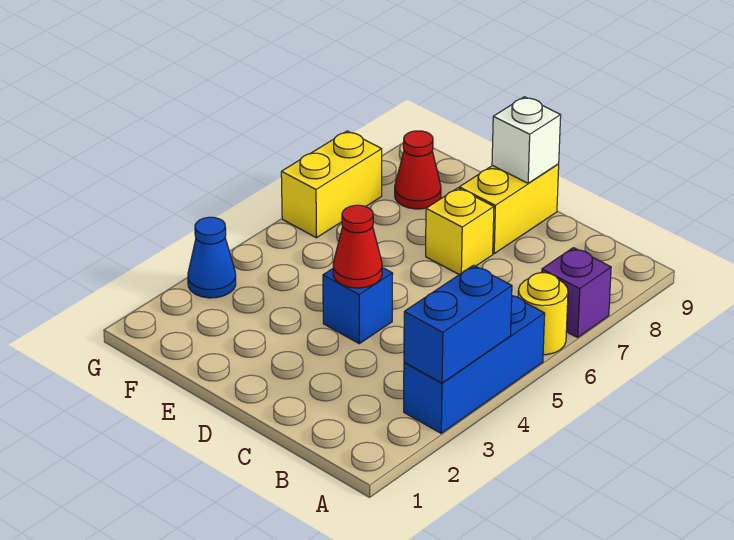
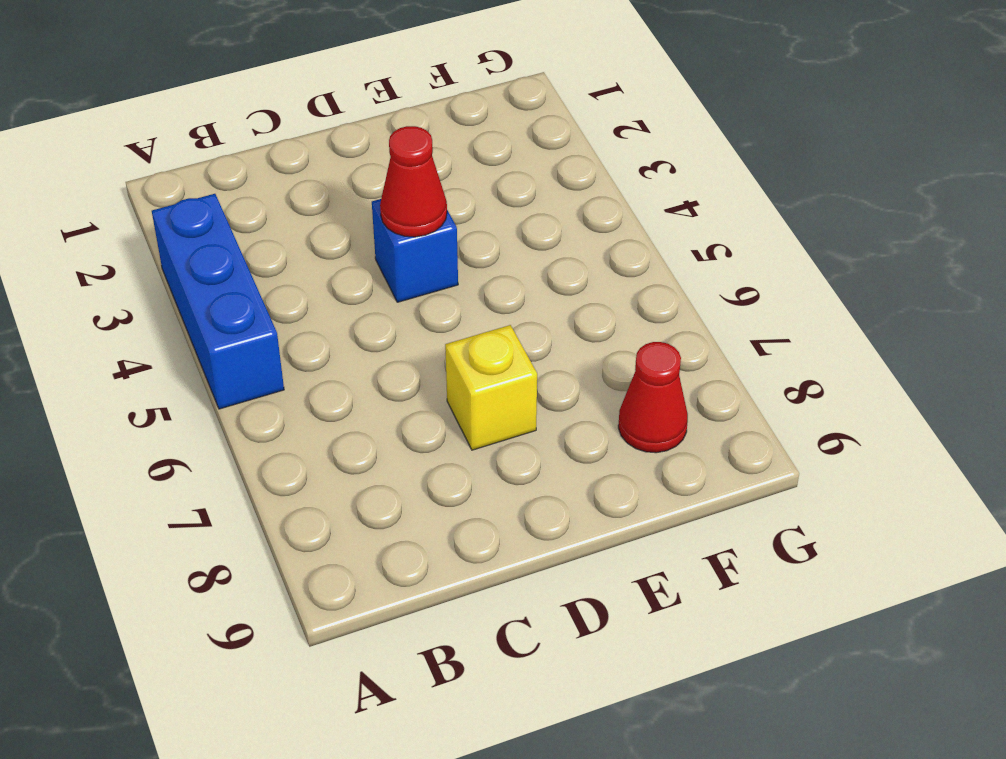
none -> yellow round brick A6 level 1
none -> purple brick A7 level 1
none -> yellow brick D8:D9 level 1

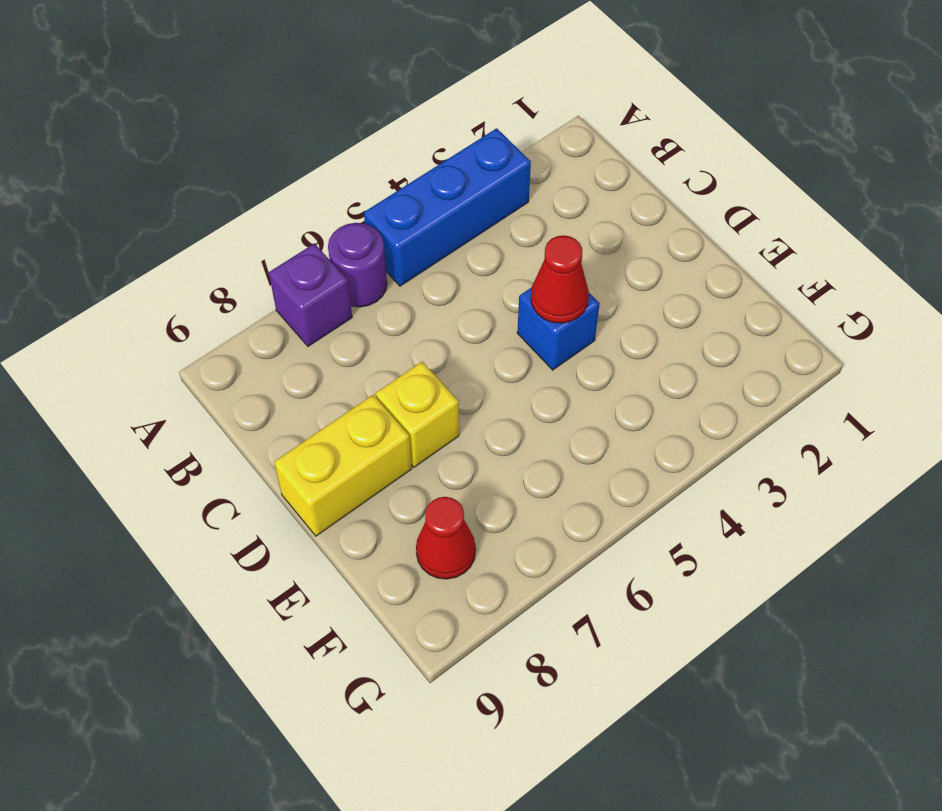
purple round brick A6 level 1 -> yellow round brick A6 level 1
none -> blue cone G3 level 1
none -> yellow brick G6:G7 level 1
none -> blue brick A3:A4 level 2

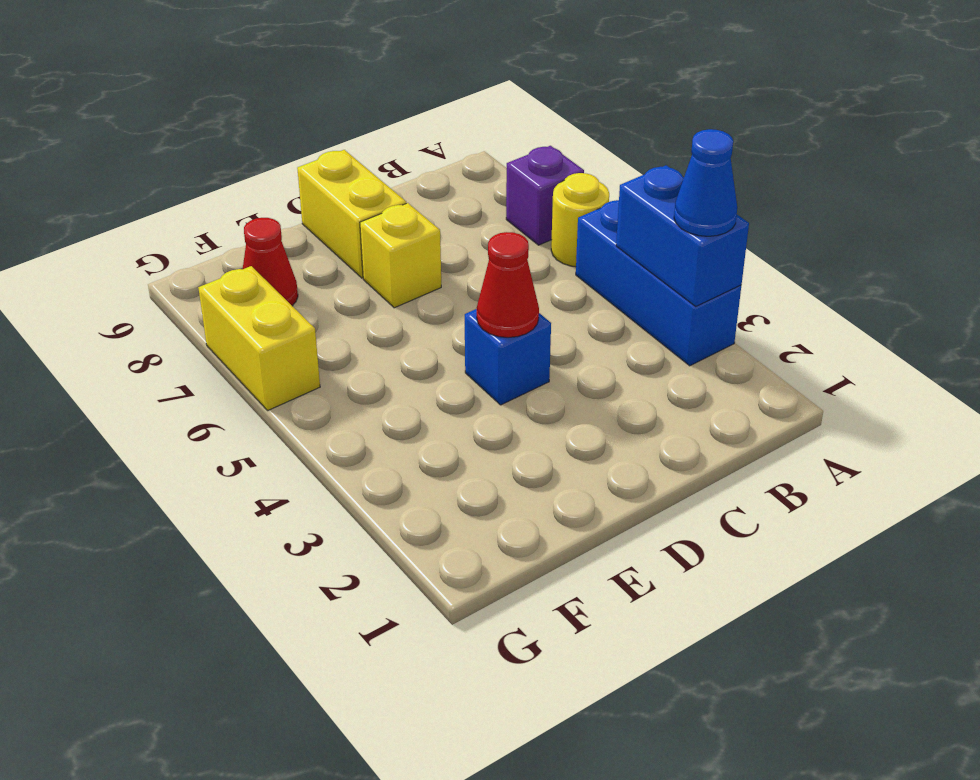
blue cone A3 level 3 -> blue cone G3 level 1
none -> white brick D9 level 2

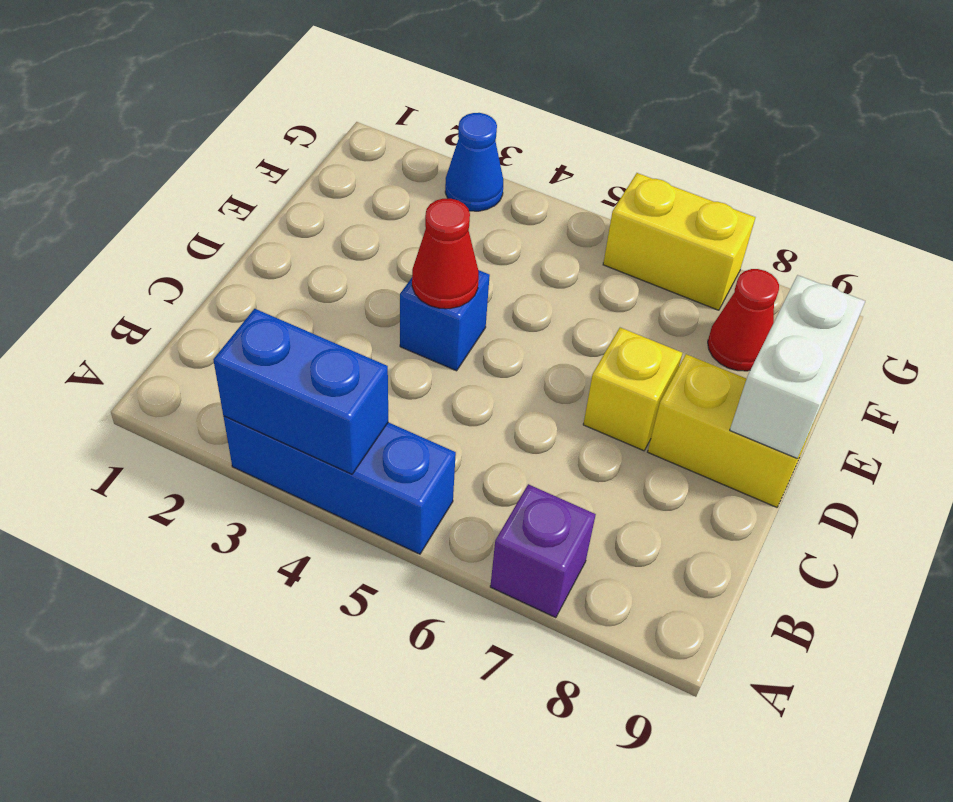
white brick D9:E9 level 2 -> white brick D9 level 2
none -> yellow round brick A6 level 1

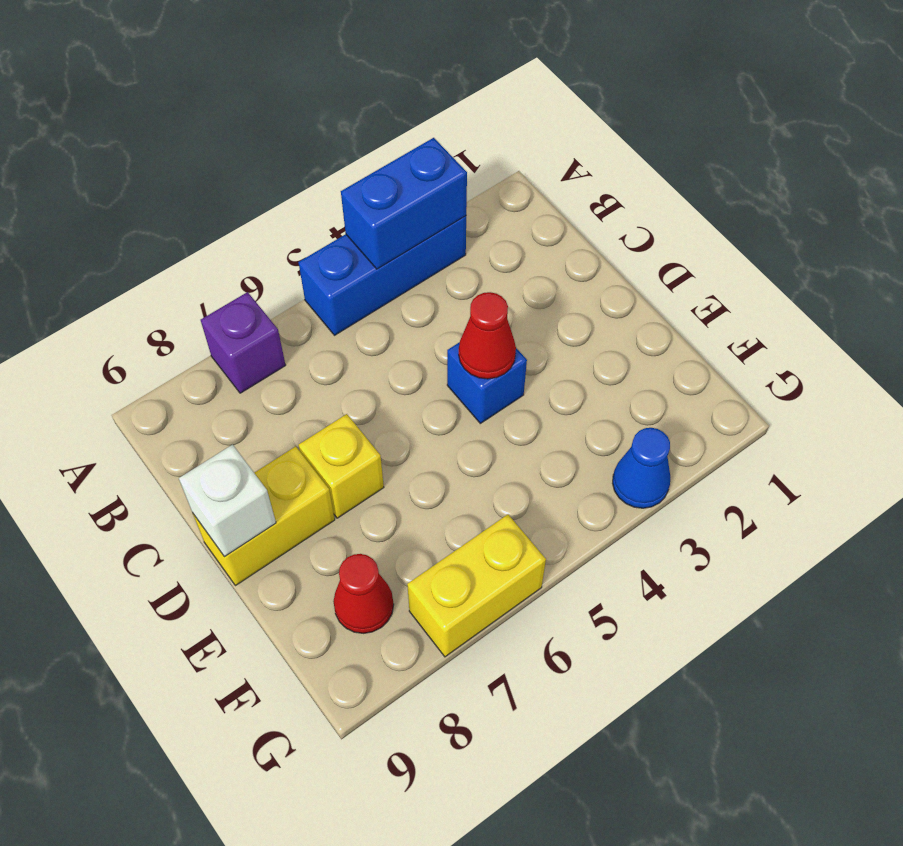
none -> yellow round brick A6 level 1

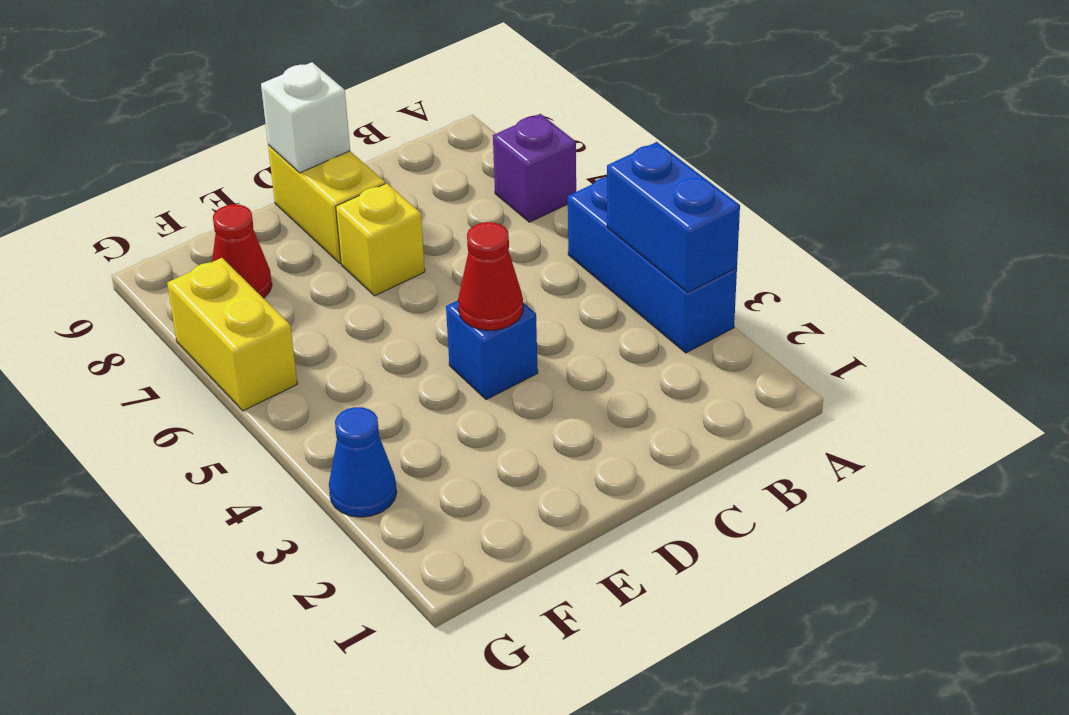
none -> yellow round brick A6 level 1

